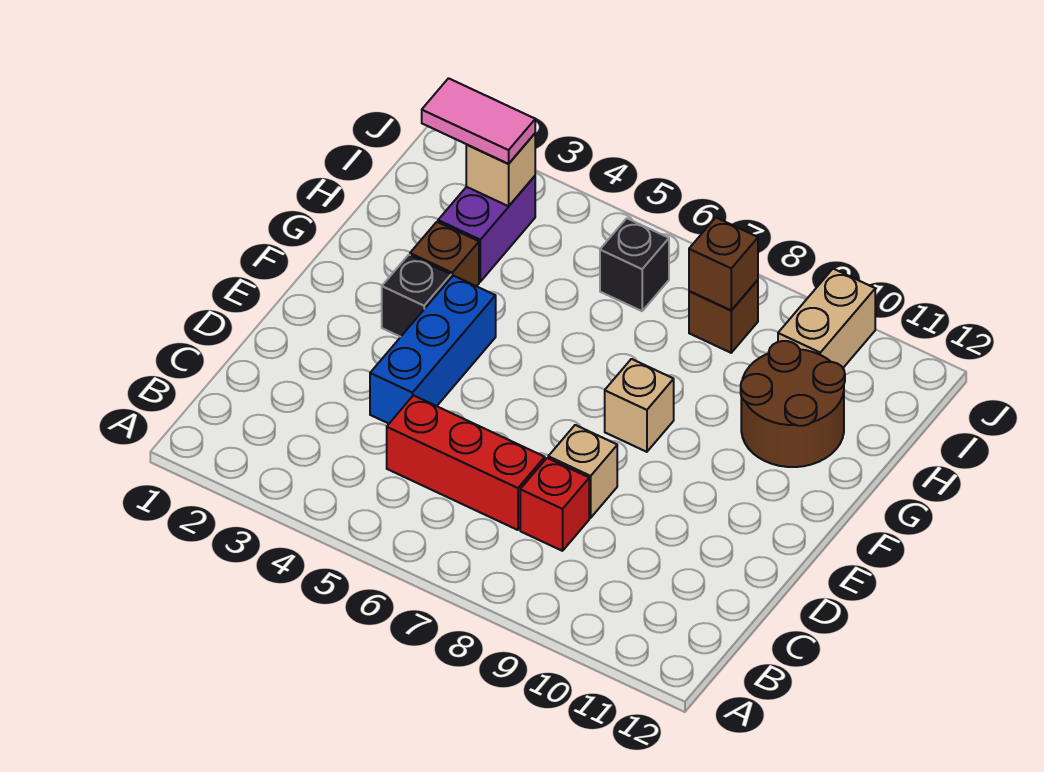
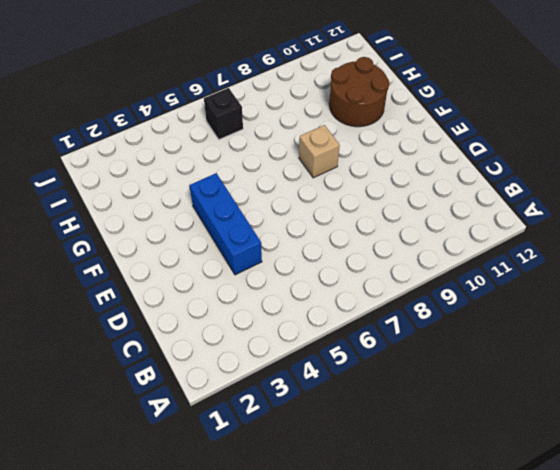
none -> red brick C5:C7 level 1
none -> red brick C8 level 1
none -> tan brick D8 level 1

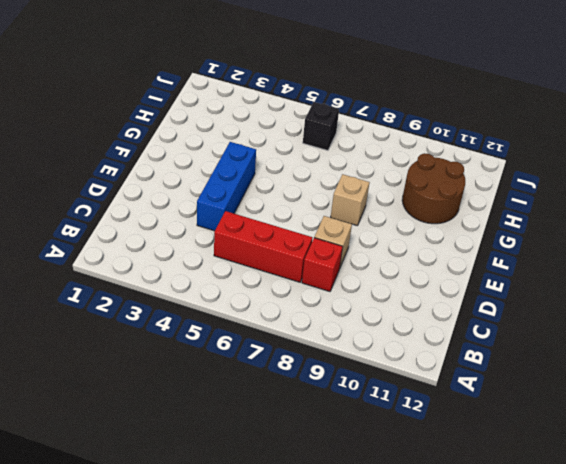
none -> black brick F3 level 1
none -> brown brick G3 level 1
none -> purple brick H3:I3 level 1

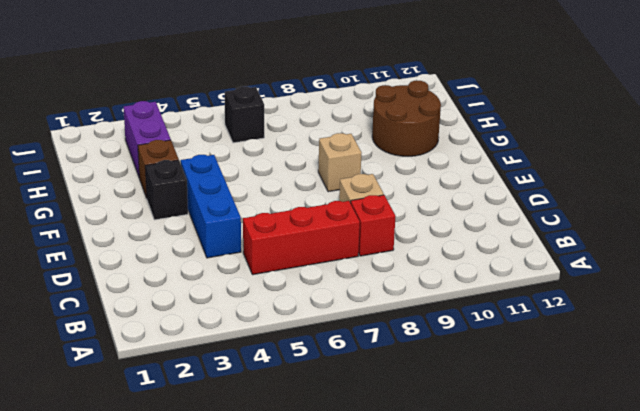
none -> brown brick I8 level 1
none -> tan brick I10:J10 level 1
none -> tan brick I3 level 2

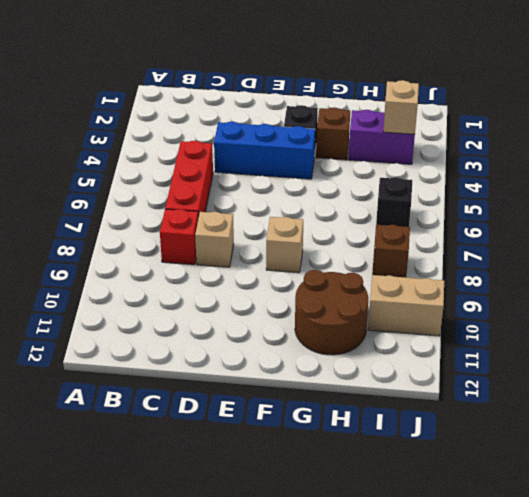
none -> brown brick I8 level 2
none -> pink tile I2:I3 level 3

